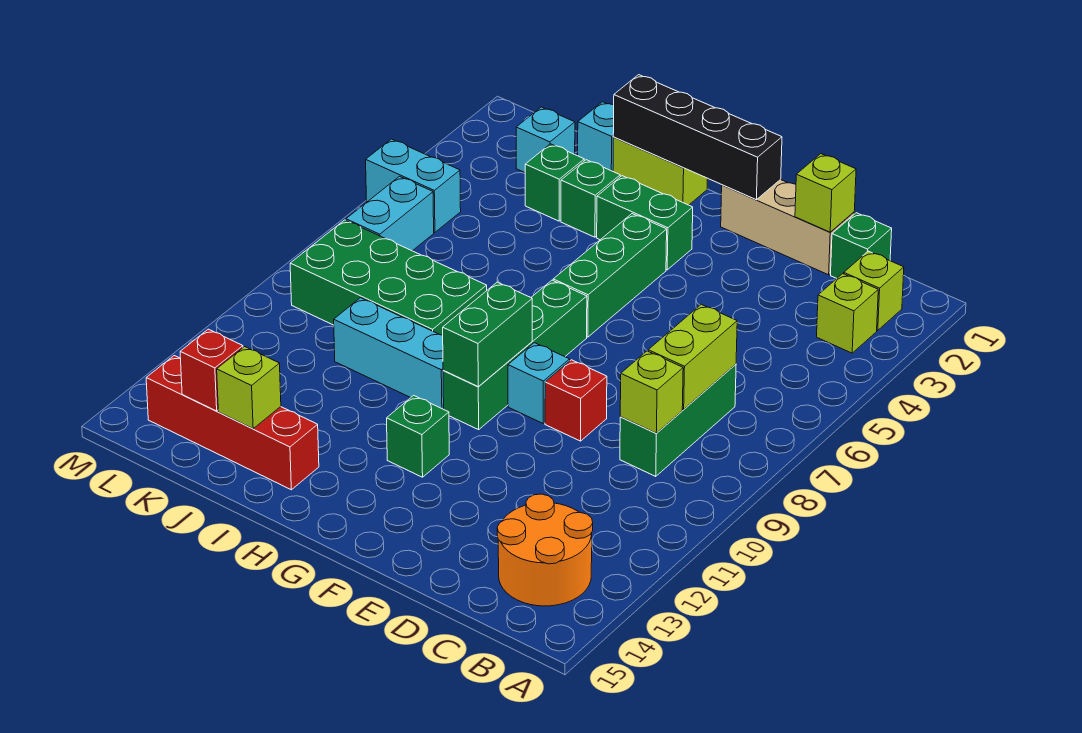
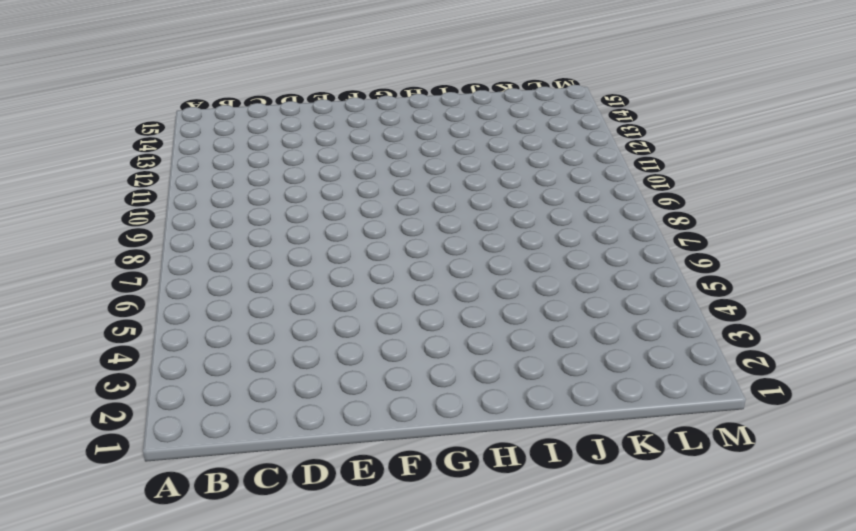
none -> lime brick B2 level 1
none -> lime brick B3 level 1
none -> orange round brick B13:C14 level 1

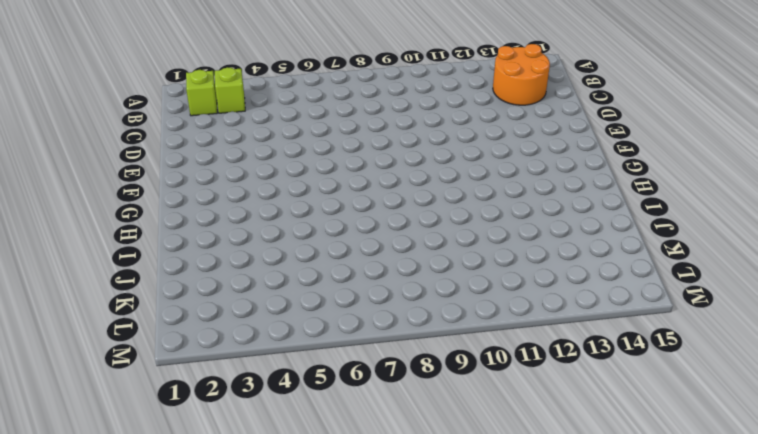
none -> green brick C1 level 1
none -> green brick C7:C9 level 1
none -> tan brick D1:F1 level 1

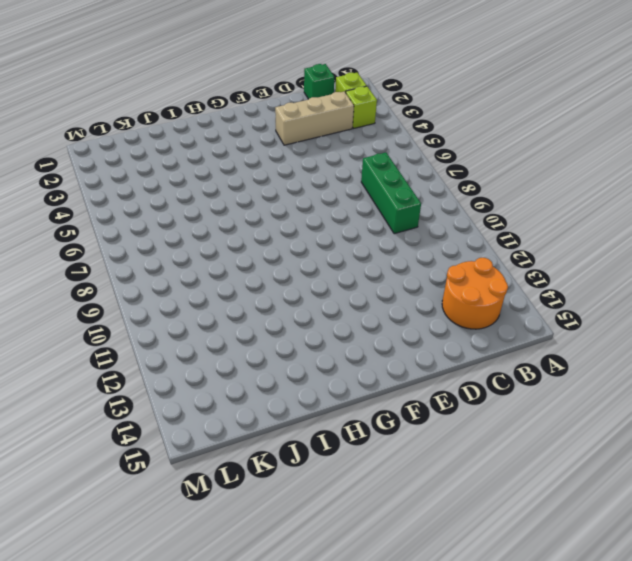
tan brick C3:E3 level 1 -> tan brick D1:F1 level 1
none -> red brick E9 level 1
none -> cyan brick F9 level 1
none -> green brick G3:H3 level 1

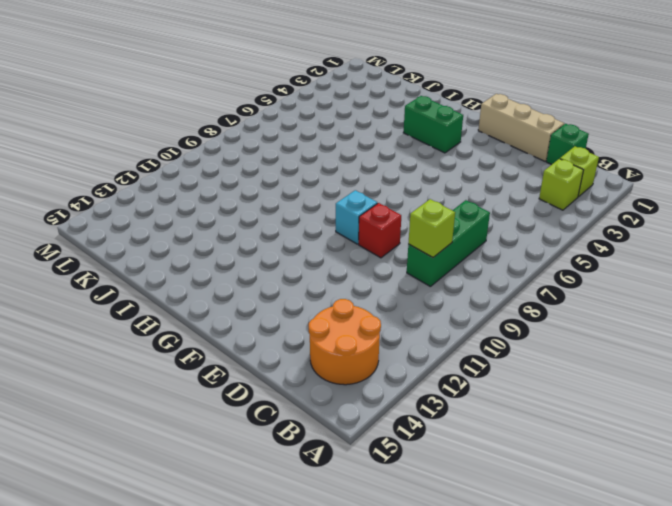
none -> green brick G4:G6 level 1
none -> green brick G7:G10 level 1
none -> green brick G12 level 1

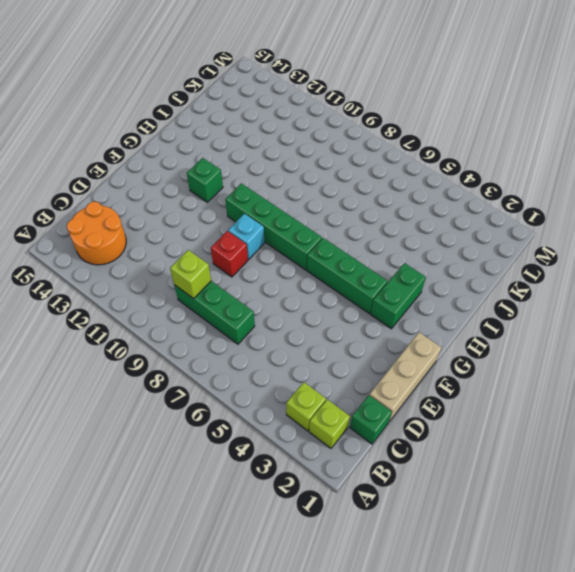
none -> lime brick H1:I1 level 1
none -> cyan brick H10:J10 level 1
none -> green brick I3 level 1

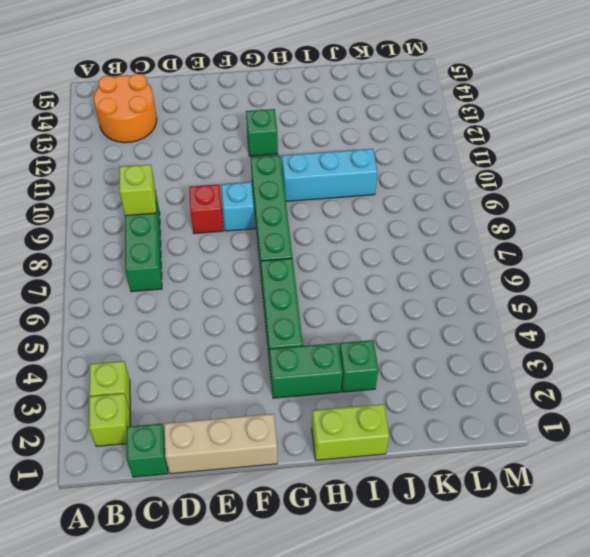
none -> green brick I8:L9 level 1
none -> red brick I14:L14 level 1
none -> cyan brick J1 level 1

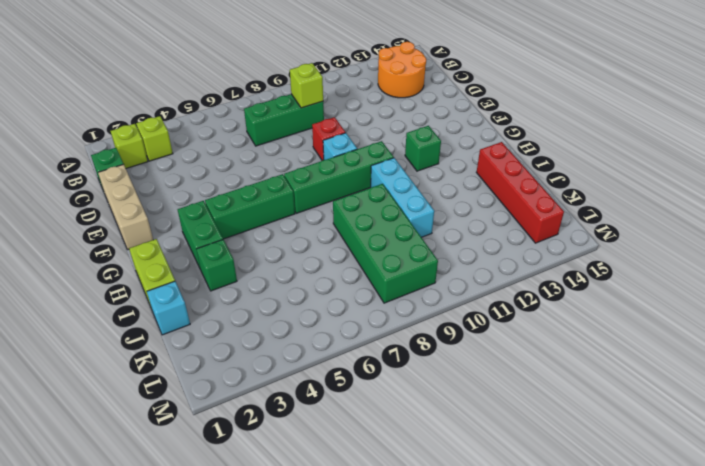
none -> green brick J3 level 1
none -> cyan brick K2 level 1
none -> cyan brick L5:M5 level 1

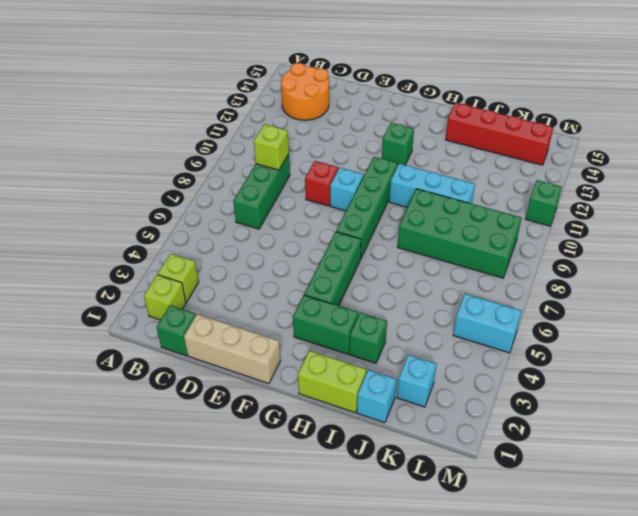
green brick M11 level 1 -> green brick J3 level 1
none -> cyan brick L6:L7 level 1
none -> lime brick C7:C8 level 2
none -> lime brick D1 level 2

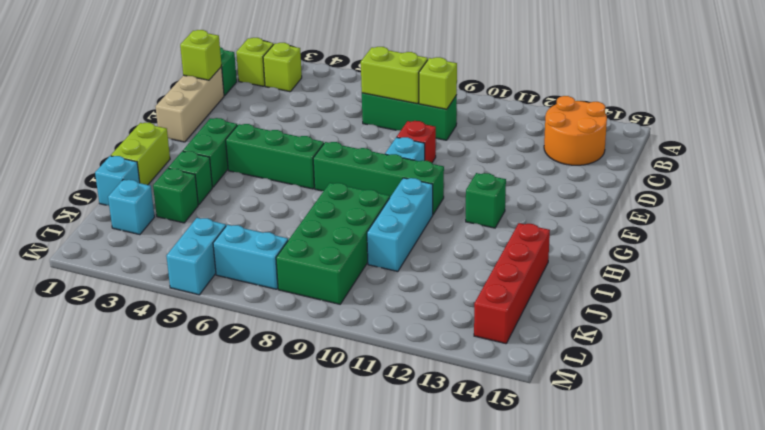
none -> black brick F1:I1 level 2
none -> green brick G9:G10 level 2
none -> lime brick J14 level 2

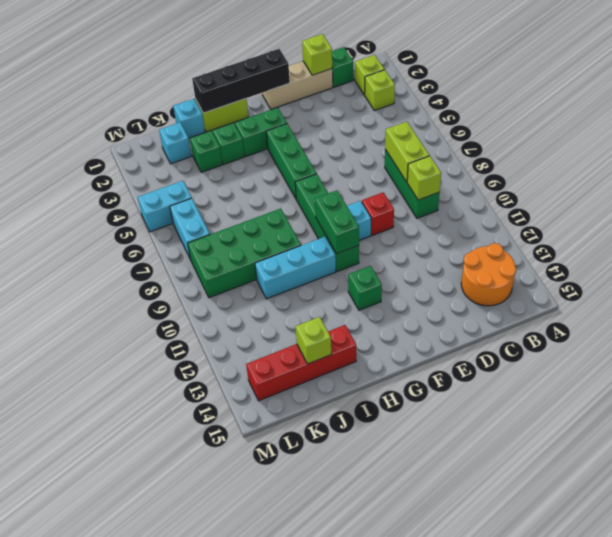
none -> red brick K14 level 2

